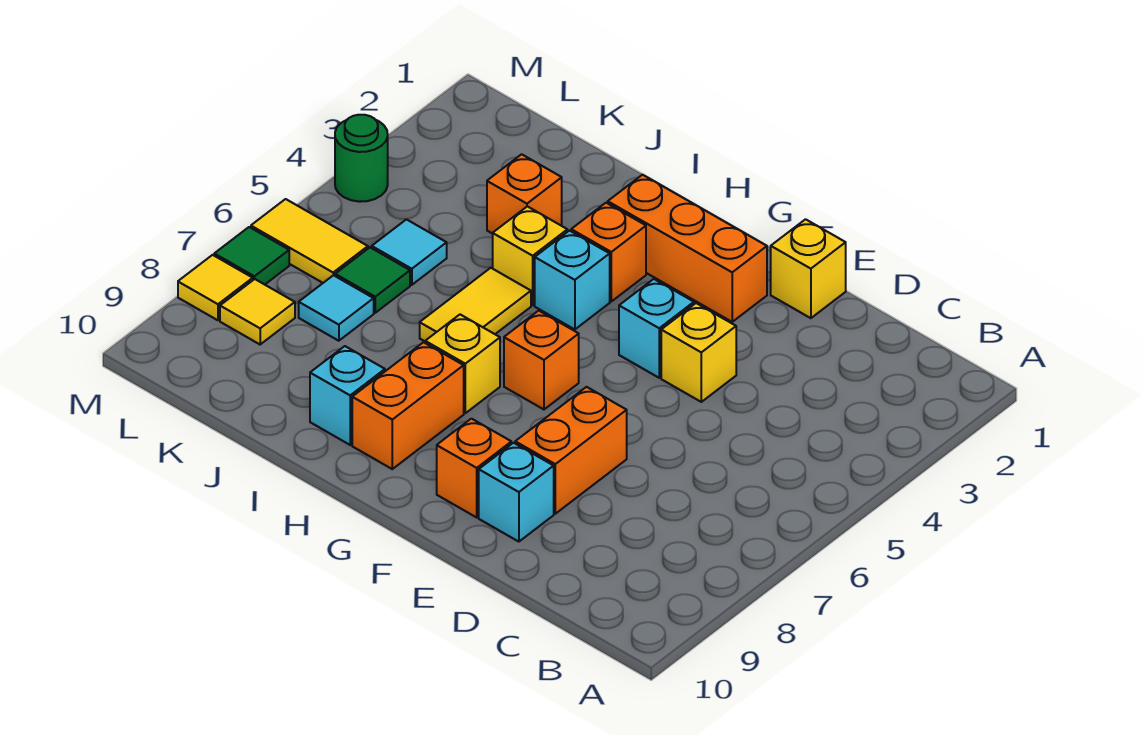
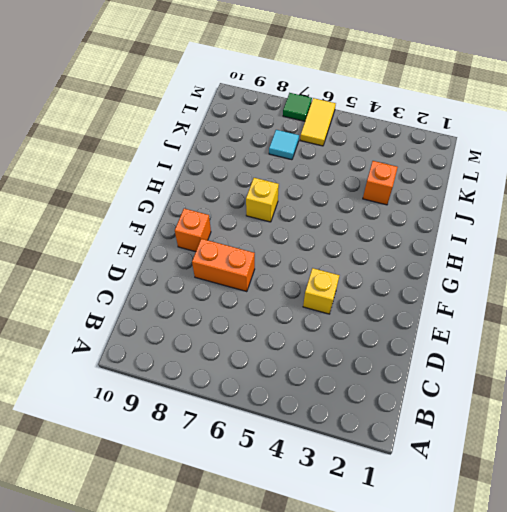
none -> yellow brick E1 level 1
none -> cyan brick E9 level 1
none -> orange brick F2:H2 level 1

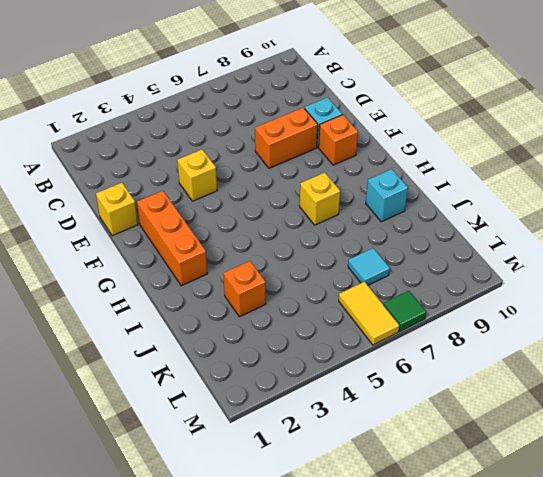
none -> cyan brick F4 level 1
none -> orange brick G6 level 1
none -> orange brick H3 level 1

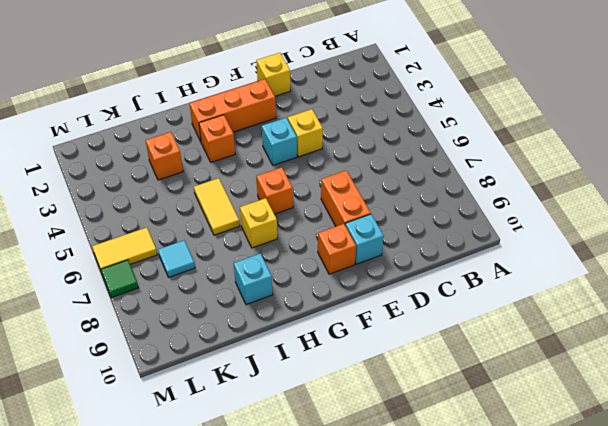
none -> cyan brick H4 level 1
none -> orange brick H8:H9 level 1
none -> yellow brick I4 level 1

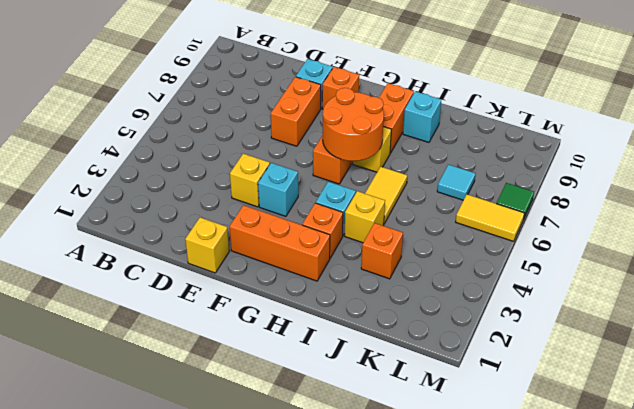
orange round brick G6:H7 level 2 -> none
none -> cyan tile K5 level 1
none -> green tile K6 level 1
none -> yellow tile L8 level 1

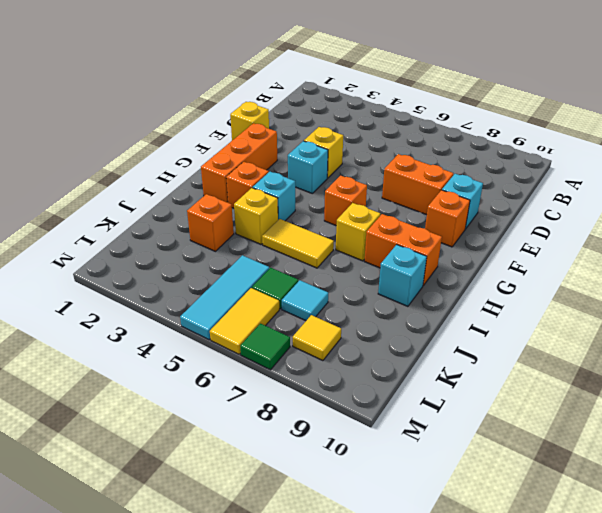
cyan tile K5:M5 level 1 -> cyan tile K5 level 1
none -> green round brick M4 level 1
none -> yellow tile M8 level 1

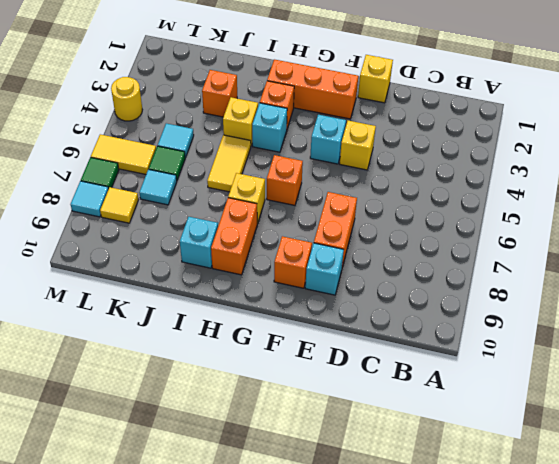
yellow round brick M4 level 1 -> green round brick M4 level 1
cyan tile M8 level 1 -> yellow tile M8 level 1

